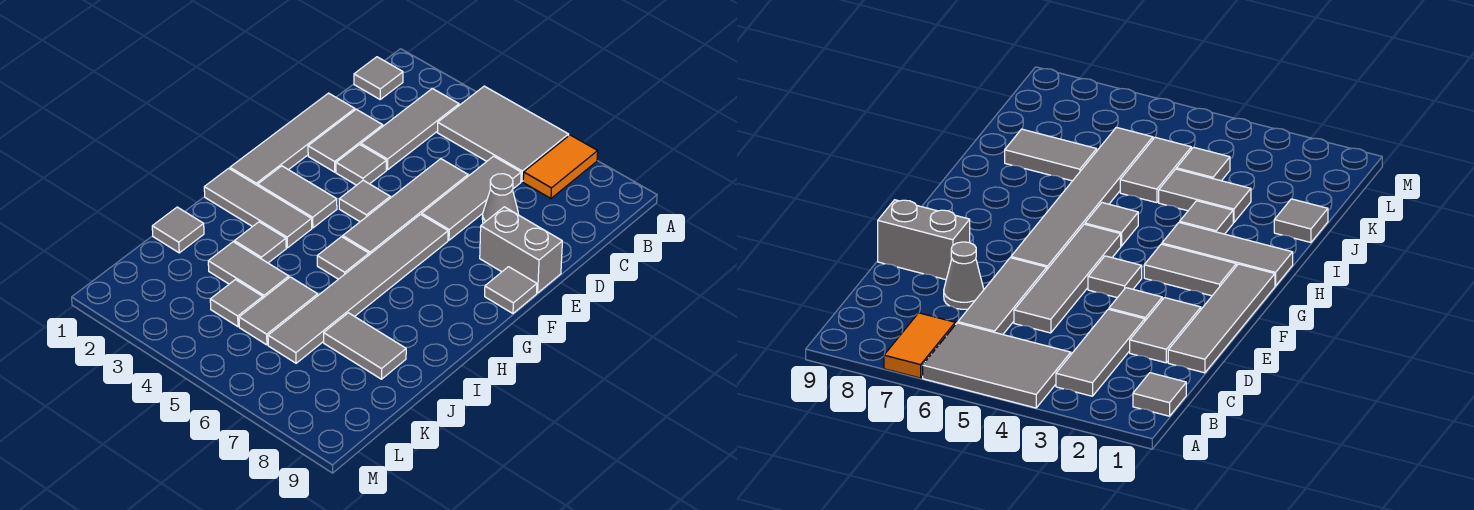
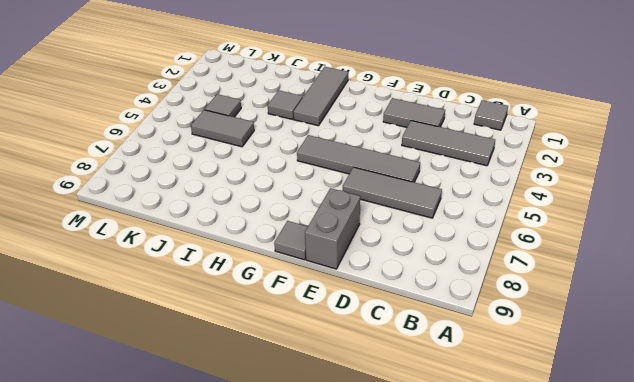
none -> grey tile A4:B6 level 1
none -> orange tile A7:B7 level 1
none -> grey tile D1:G1 level 1

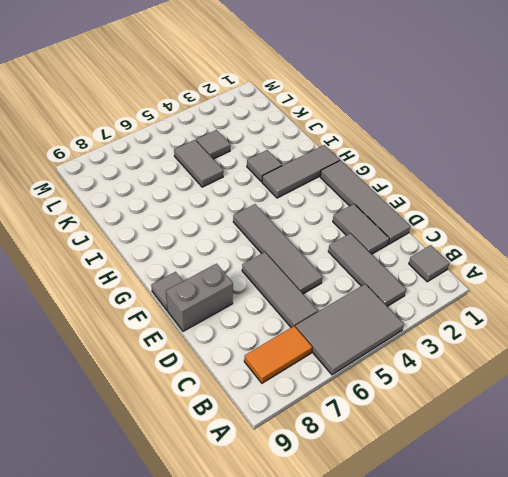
orange tile B7:B8 level 1 -> orange tile A7:B7 level 1
none -> grey cone D7 level 1
none -> grey tile E3 level 1
none -> grey tile F4 level 1

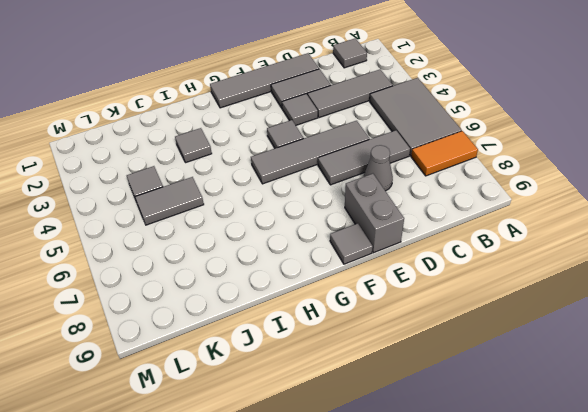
none -> grey tile F6:K6 level 1
none -> grey tile G2:G3 level 1
none -> grey tile H1:H3 level 1

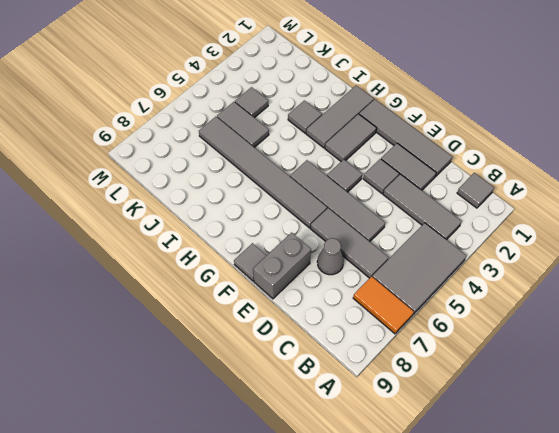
none -> grey tile H5 level 1
none -> grey tile J1 level 1
none -> grey tile J3:J4 level 1

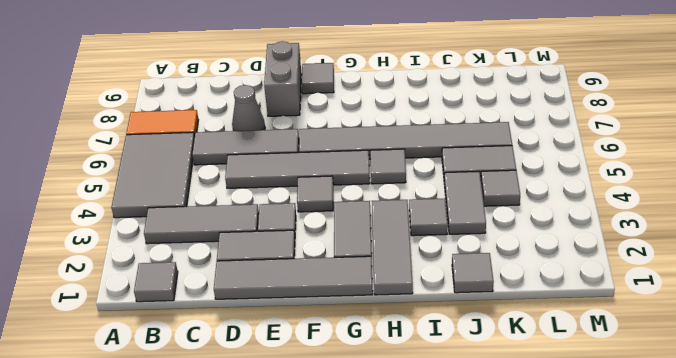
none -> grey tile J7:J8 level 1

